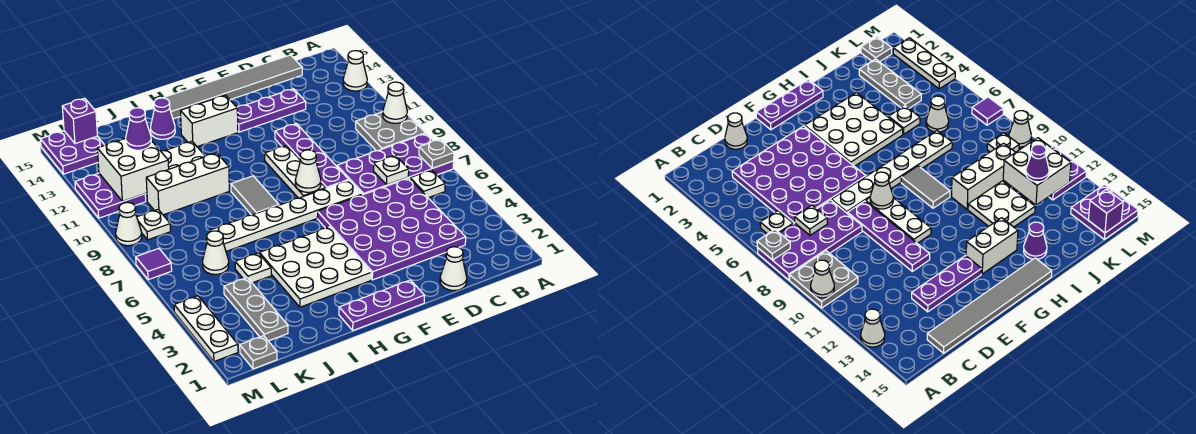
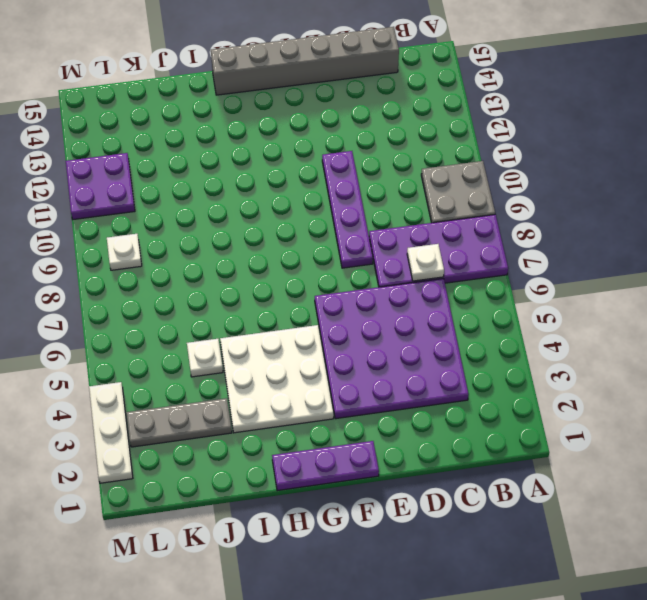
grey brick C15:H15 level 1 -> grey tile C15:H15 level 1
grey plate J3:L3 level 1 -> grey plate K2:K4 level 1
none -> white cone A13 level 1
none -> white plate B6 level 1
none -> white cone D1 level 1
none -> purple plate D13:F13 level 1

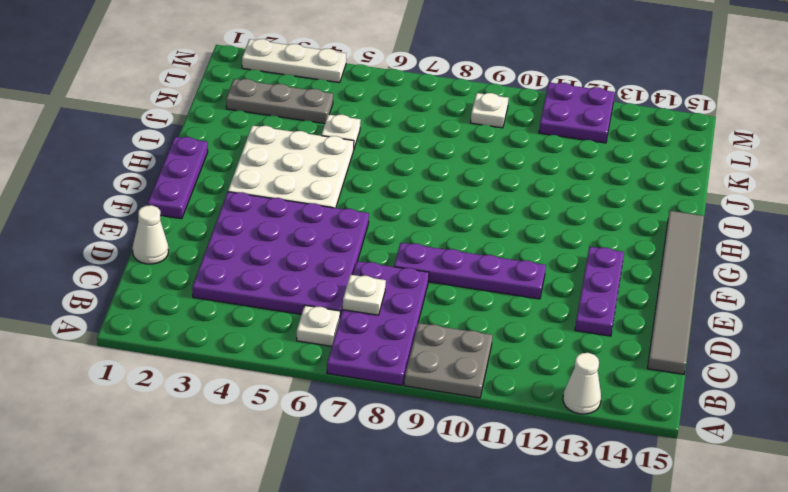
none -> white plate E7:J7 level 1
none -> white plate F8:F10 level 1
none -> white brick G13:H13 level 1
none -> grey tile H8:H9 level 1

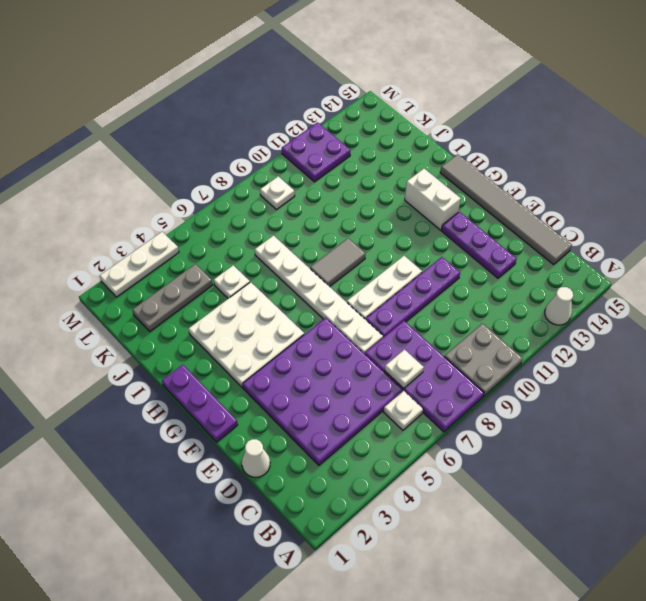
none -> white brick I10:K10 level 1
none -> white plate I11:J12 level 1
none -> purple cone I14 level 1
none -> white cone K6 level 1

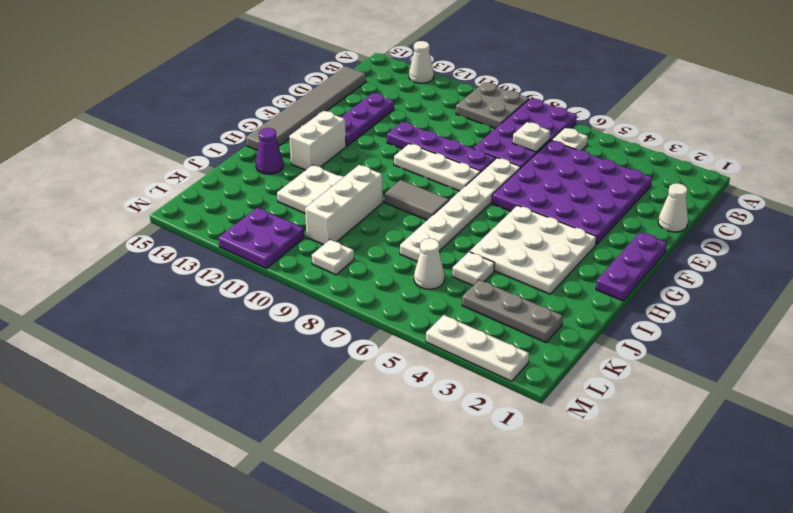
none -> grey plate L1 level 1
none -> purple plate L14:M15 level 1
none -> purple tile M7 level 1
none -> white cone M9 level 1

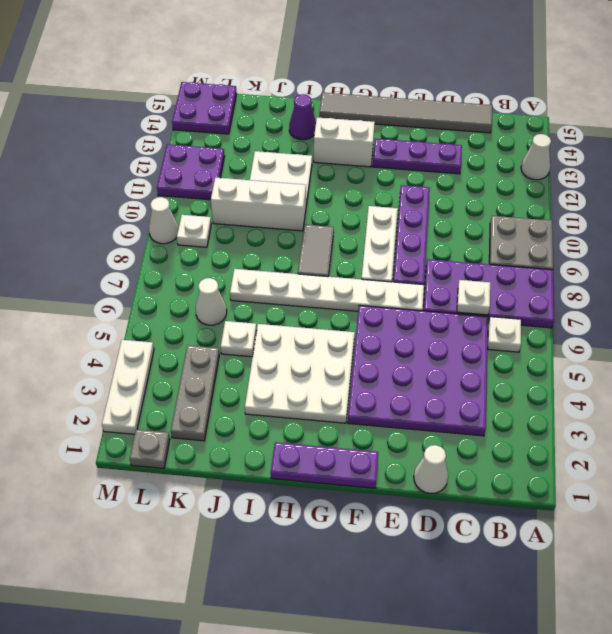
none -> purple tile M7 level 1
none -> grey plate A7 level 2
none -> white cone A10 level 2
none -> white cone F8 level 2

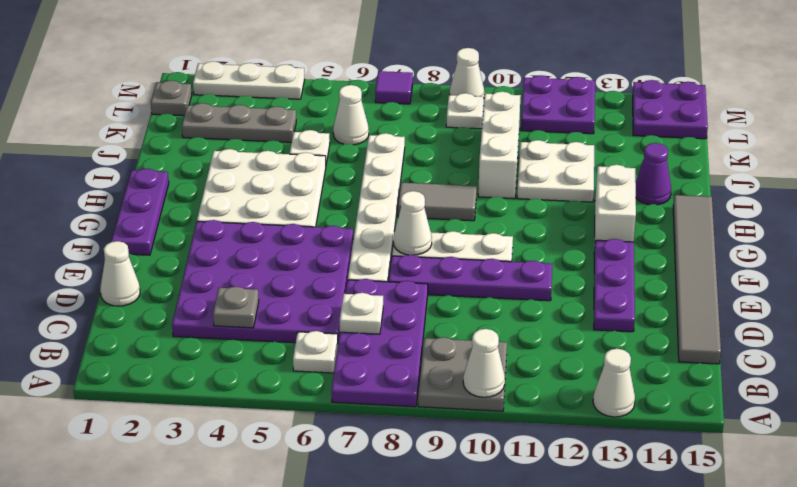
grey plate C4 level 2 -> grey plate A7 level 2
none -> white brick K11:L12 level 2
none -> purple brick L15 level 2
none -> purple cone K12 level 3

